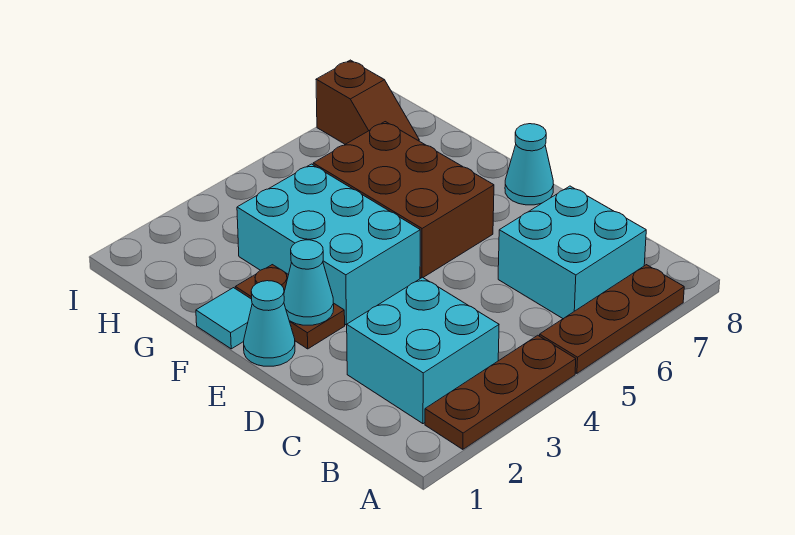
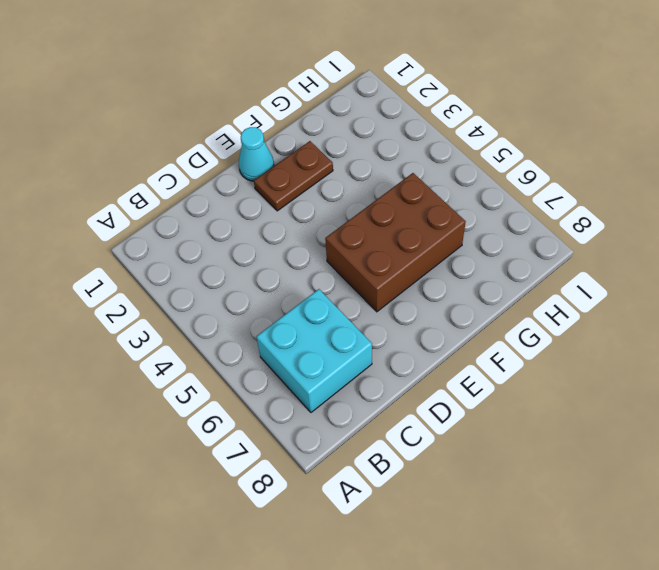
none -> brown plate A2:A4 level 1
none -> brown plate A5:A7 level 1
none -> cyan brick B2:C3 level 1

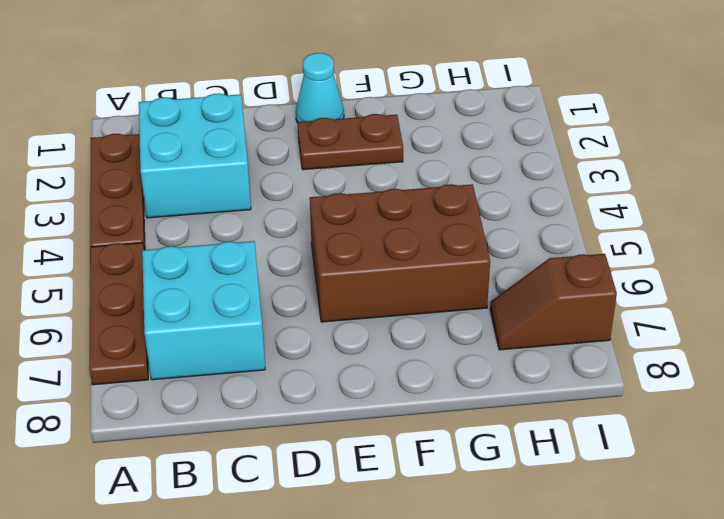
none -> cyan brick E3:G4 level 1
none -> cyan cone E8 level 1
none -> cyan tile F1 level 1

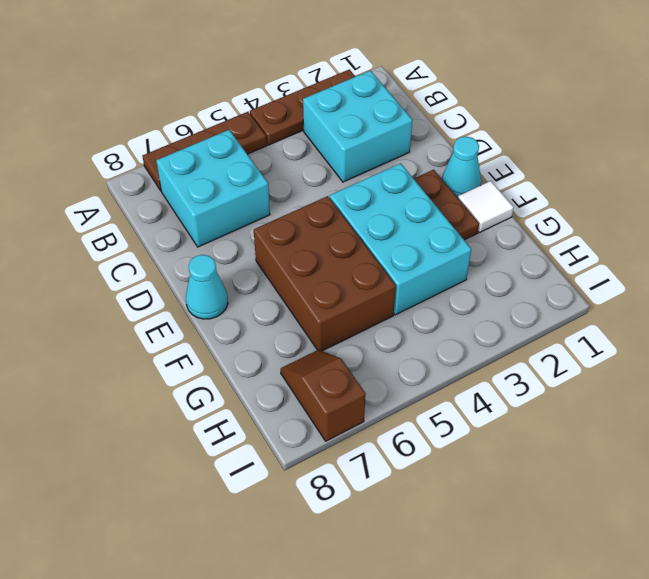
white tile F1 level 1 -> cyan tile F1 level 1
none -> cyan cone E2 level 2

